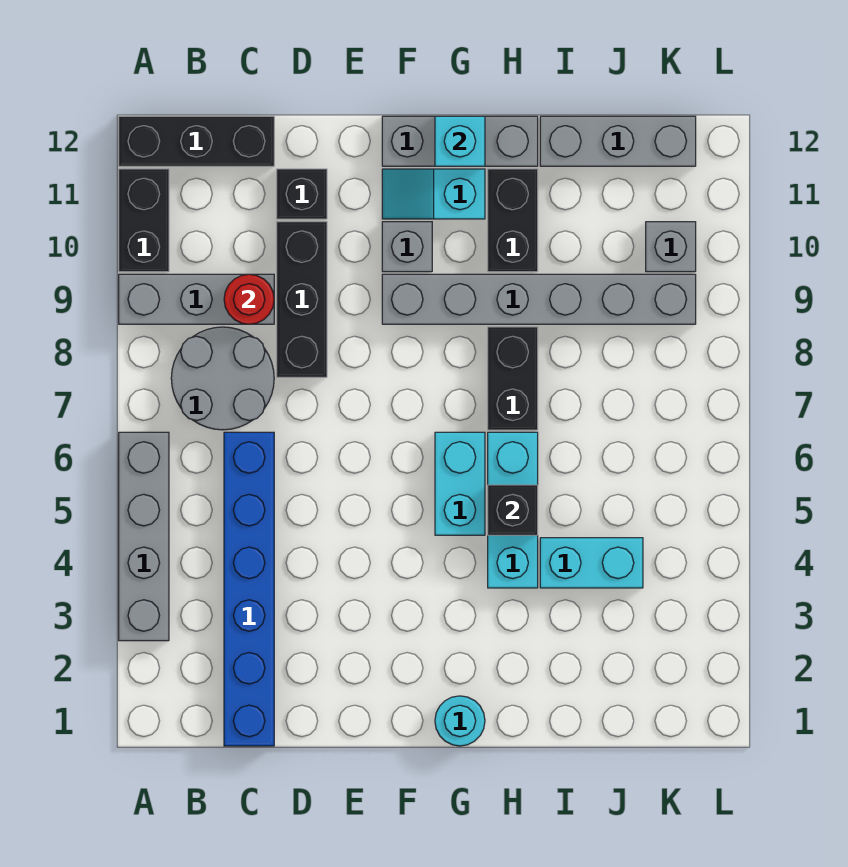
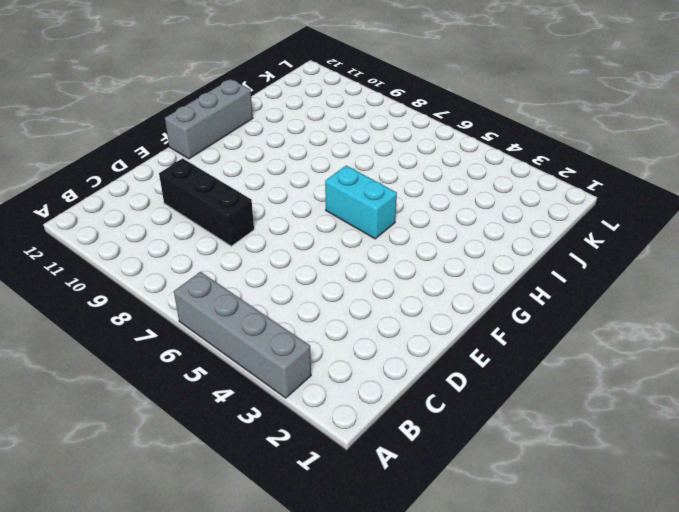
none -> grey brick A9:C9 level 1
none -> black brick A10:A11 level 1
none -> black brick A12:C12 level 1

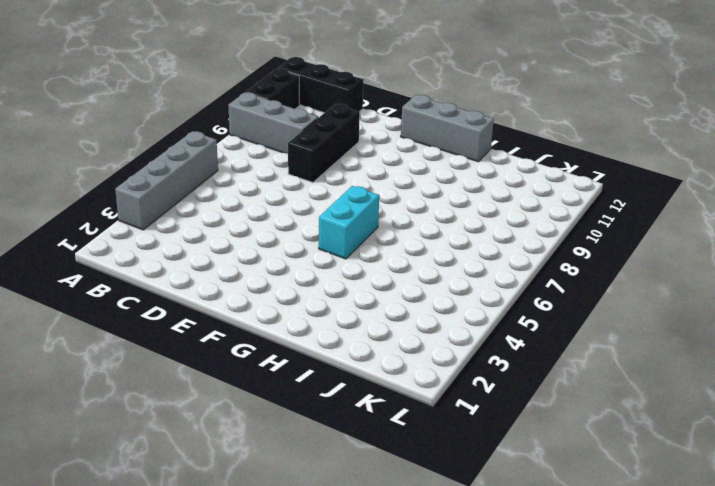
none -> grey round brick B7:C8 level 1
none -> blue brick C1:C6 level 1
none -> black brick D11 level 1

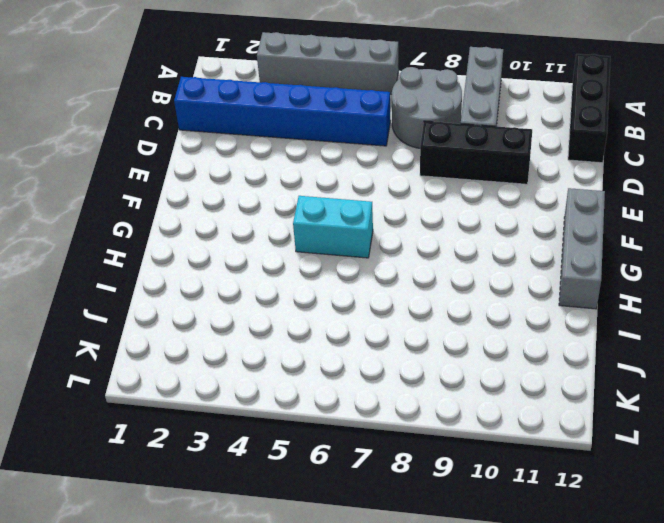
none -> black brick A10:A11 level 1
none -> black brick D11 level 1
none -> grey brick F9:K9 level 1

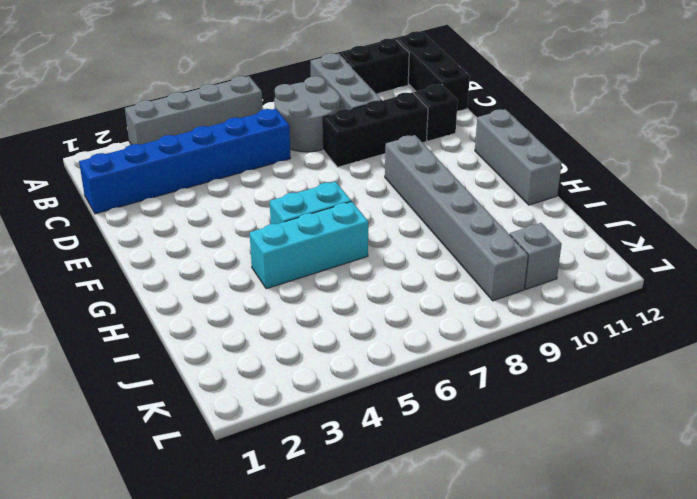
none -> grey brick F10 level 1
none -> cyan slope F11:G11 level 1 top G
none -> cyan round brick G1 level 1

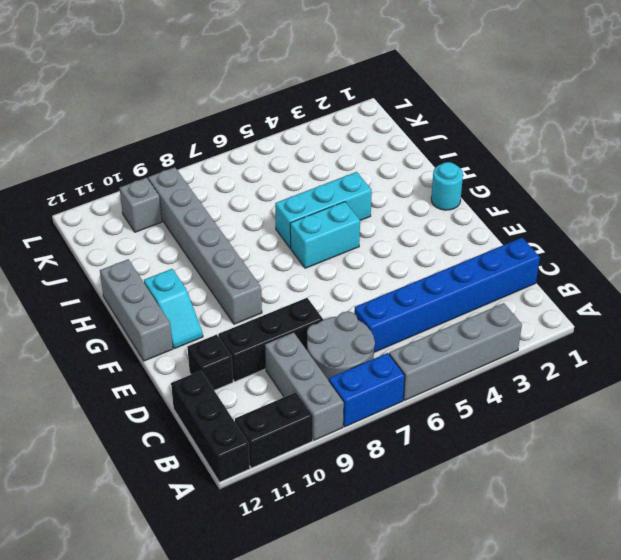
blue brick A7:A8 level 1 -> none
none -> grey brick F10 level 1
none -> black brick H7:H8 level 1
none -> black brick H10:H11 level 1

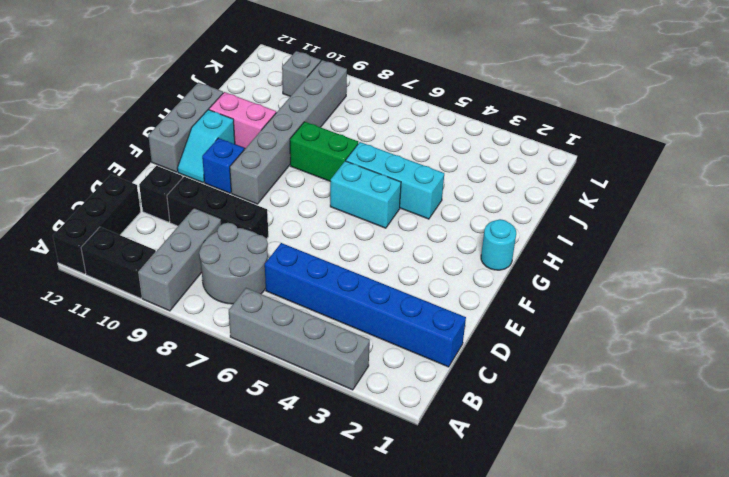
blue brick F10 level 1 -> grey brick F10 level 1
green brick H7:H8 level 1 -> black brick H7:H8 level 1
pink brick H10:H11 level 1 -> black brick H10:H11 level 1
none -> cyan brick I4:J4 level 1
none -> grey brick I12:K12 level 1
none -> red round brick C9 level 2

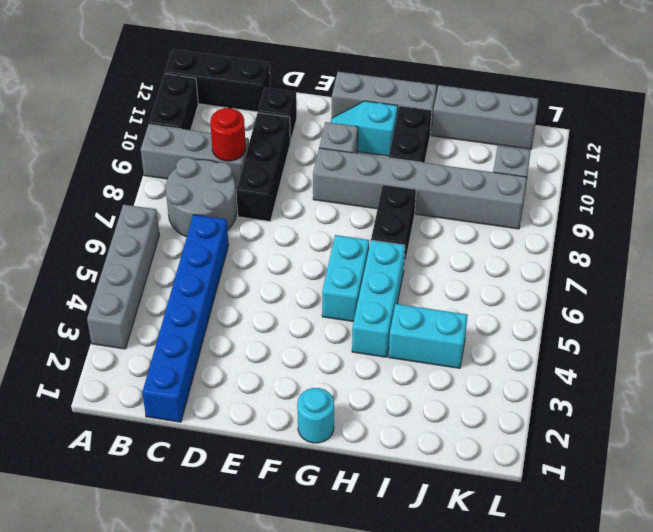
none -> cyan brick G12 level 2
none -> black brick H5 level 2

